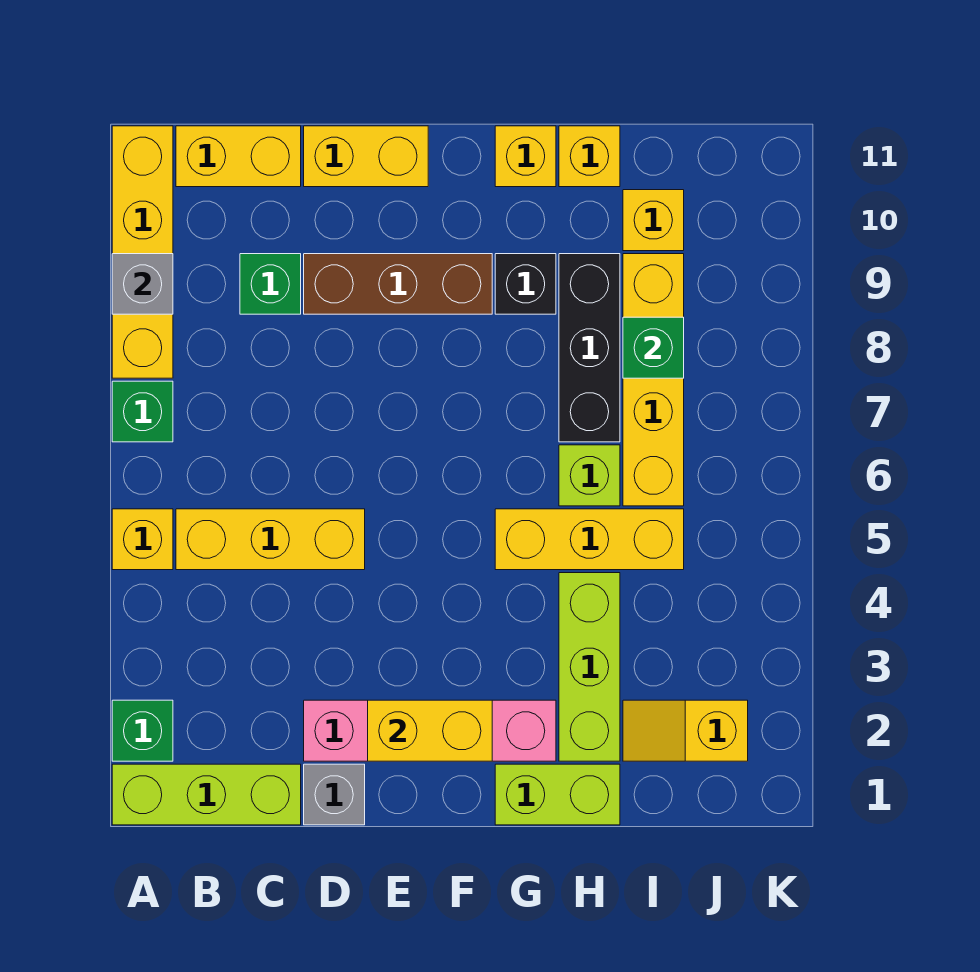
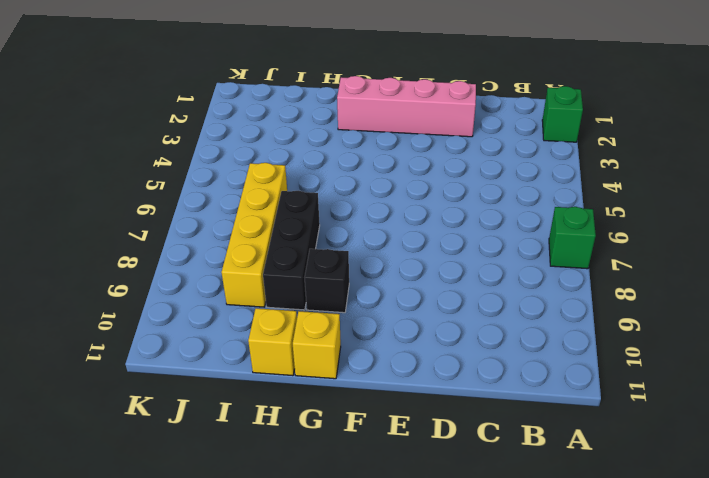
none -> lime brick A1:C1 level 1
none -> yellow brick A5 level 1
none -> yellow brick A8:A11 level 1

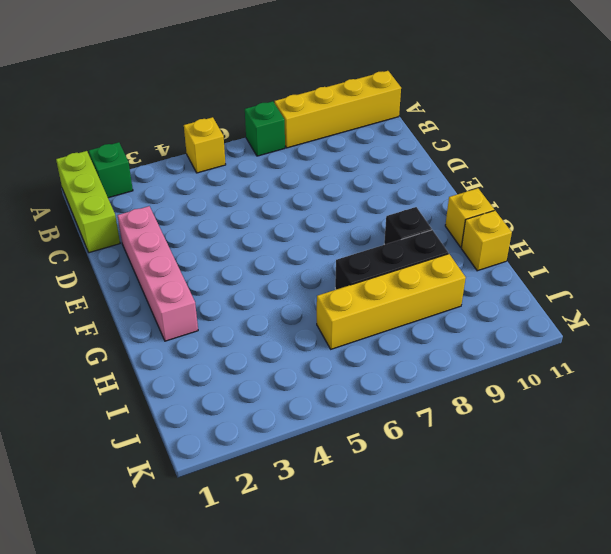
none -> yellow brick B5:D5 level 1
none -> yellow brick B11:C11 level 1
none -> green brick C9 level 1

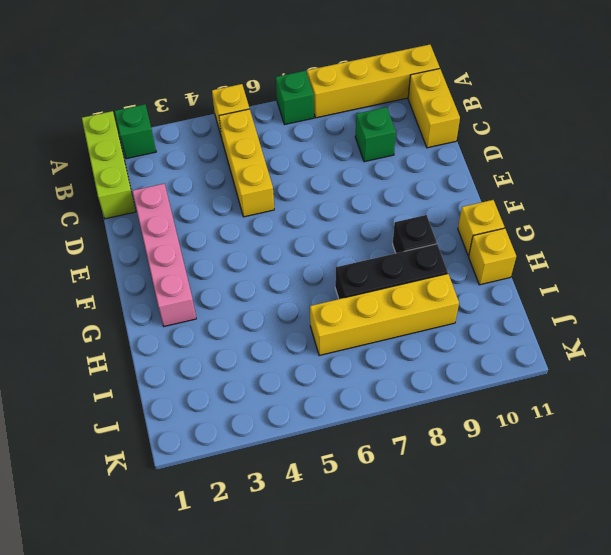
none -> grey brick D1 level 1
none -> brown brick D9:F9 level 1
none -> yellow brick D11:E11 level 1

